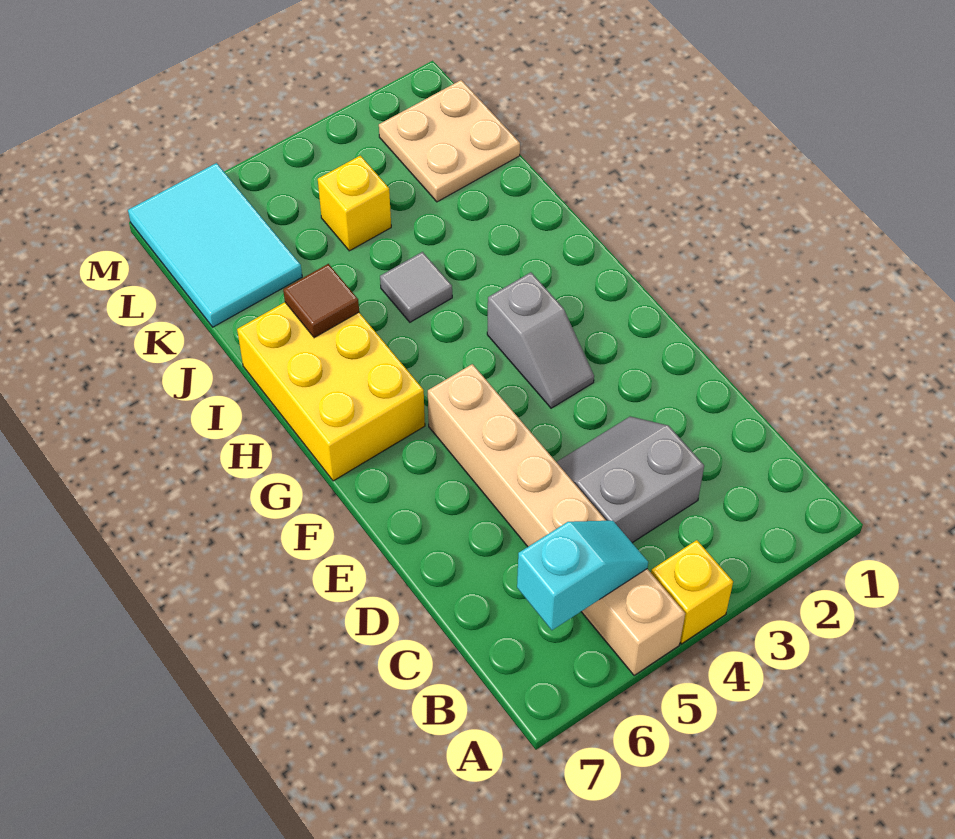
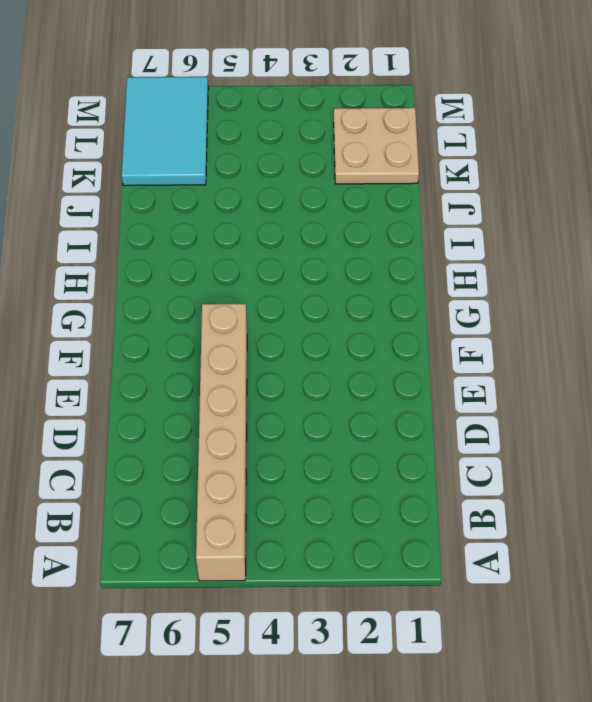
none -> yellow brick A4 level 1
none -> grey slope C3:D4 level 1 top C

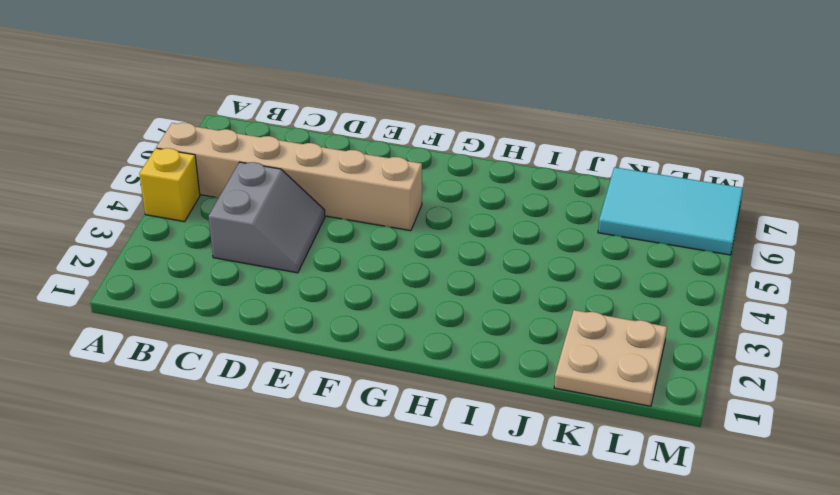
none -> grey slope F3:G3 level 1 top G
none -> yellow brick G6:I7 level 1

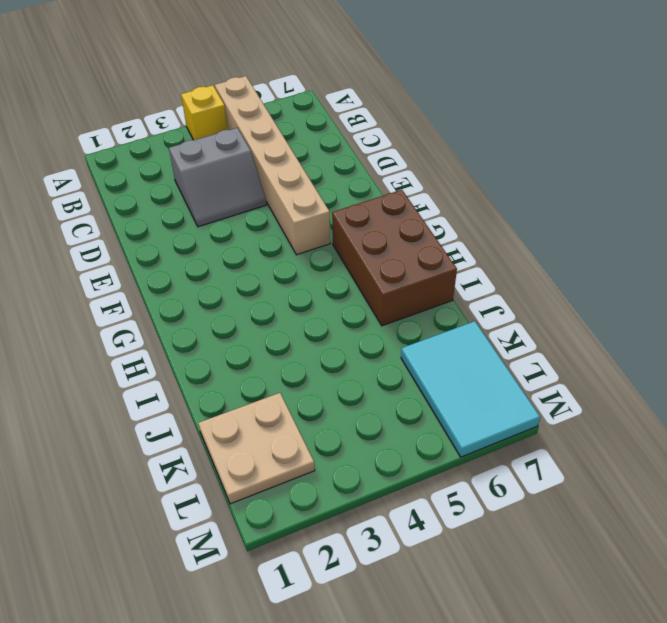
brown brick G6:I7 level 1 -> yellow brick G6:I7 level 1
none -> grey slope F3:G3 level 1 top G
none -> grey tile I4 level 1

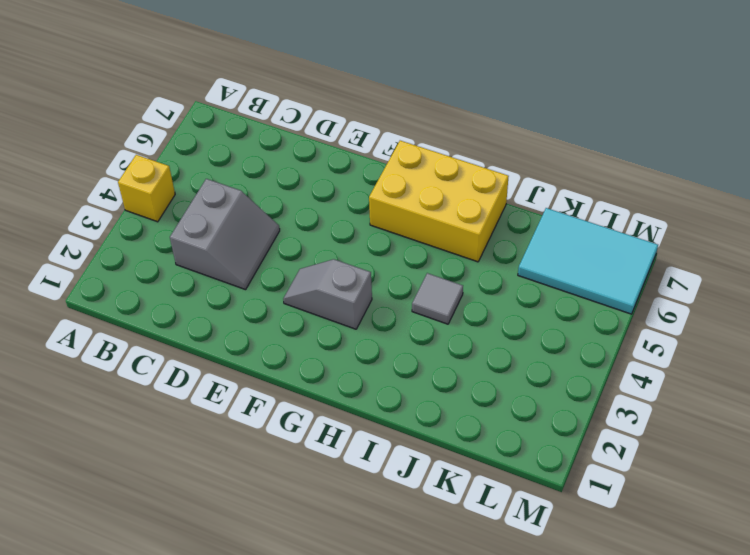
none -> tan brick A5:F5 level 1
none -> tan plate K1:L2 level 1

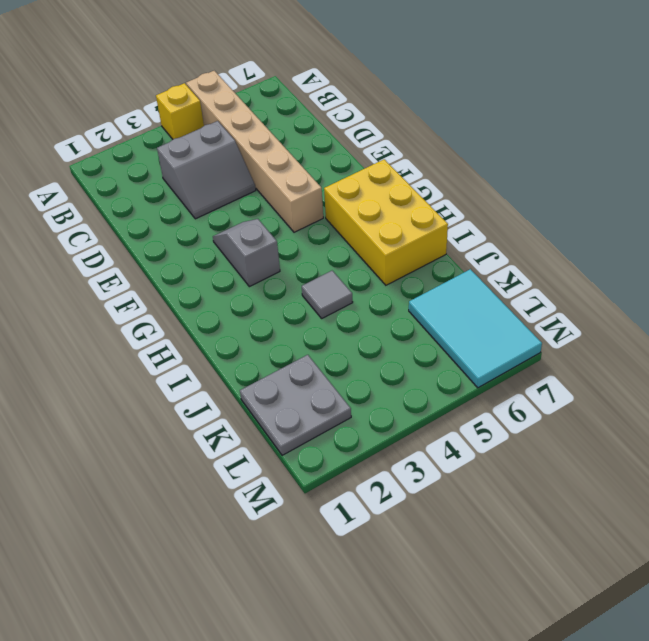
grey plate K1:L2 level 1 -> tan plate K1:L2 level 1
none -> yellow brick K4 level 1
none -> cyan slope B5:B6 level 2 top 6

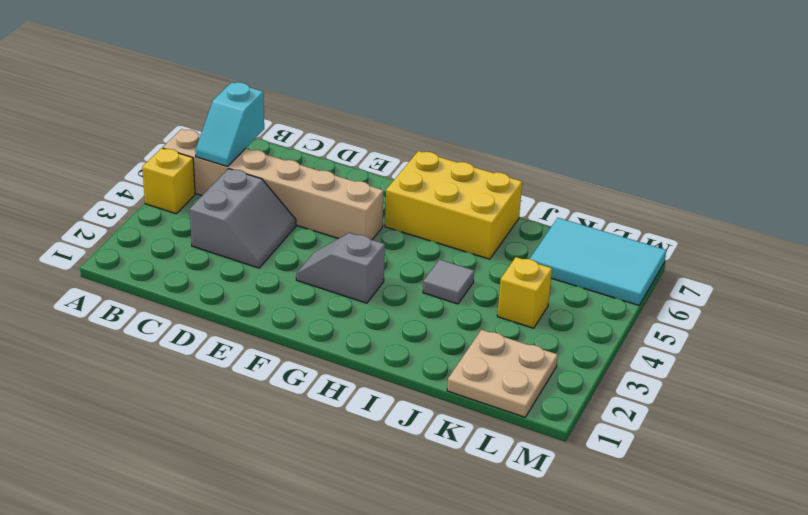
none -> brown tile I6 level 2

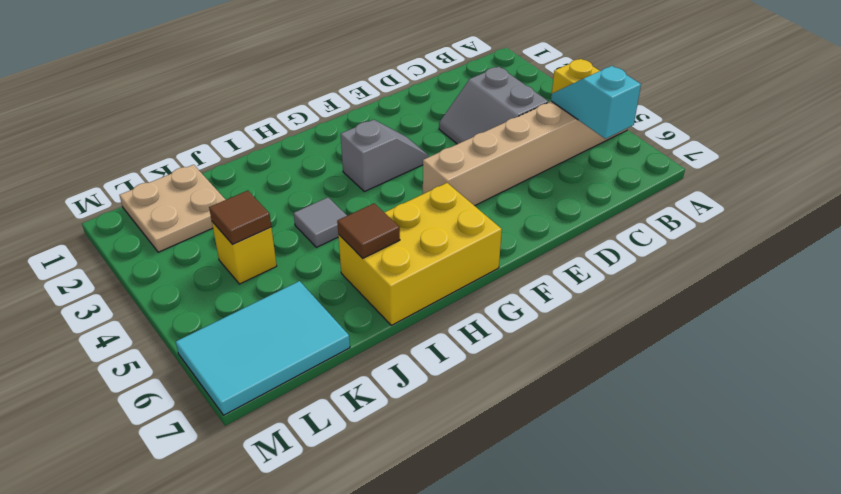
brown tile K4 level 2 -> none

